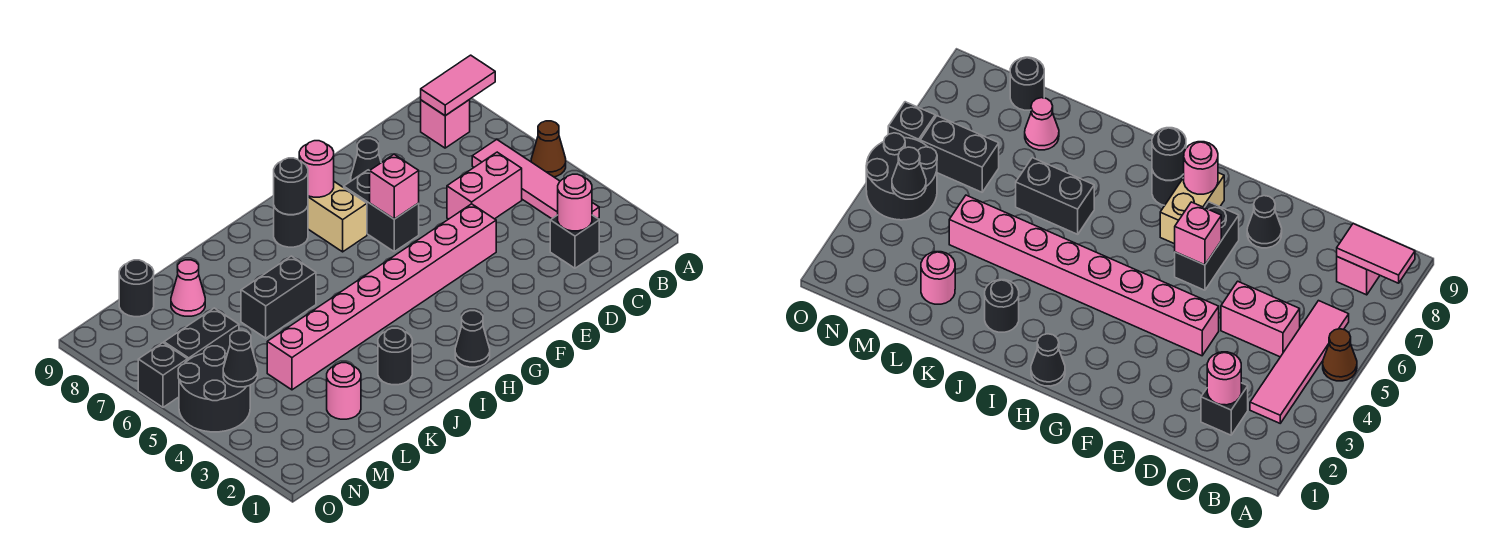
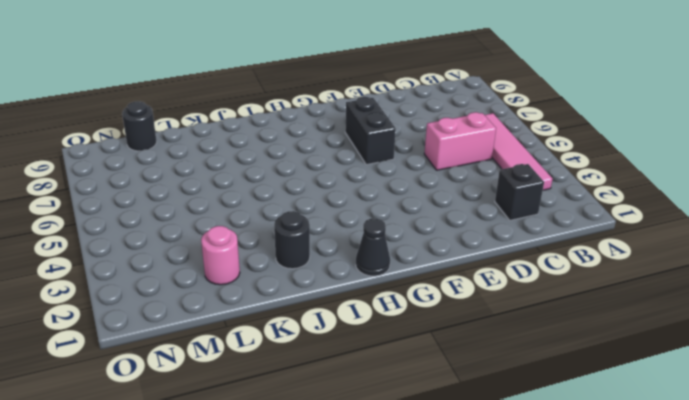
none -> brown cone A5 level 1
none -> pink brick B8 level 1
none -> pink brick E4:L4 level 1

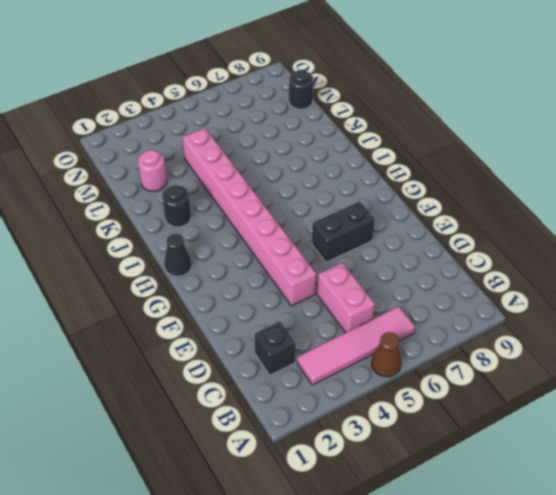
none -> pink brick B8 level 1
none -> black cone E8 level 1
none -> tan brick G7:G8 level 1

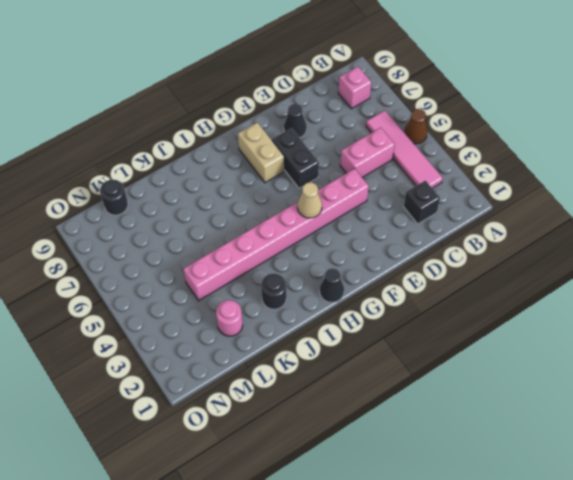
tan cone G4 level 2 -> none
none -> black round brick H8 level 1
none -> black brick J6:K6 level 1
none -> pink cone L8 level 1

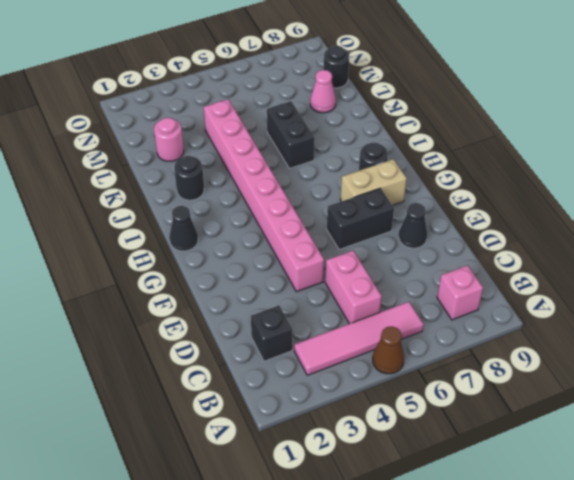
none -> black brick M6:N6 level 1
none -> black round brick N4:O5 level 1
none -> black brick O6 level 1

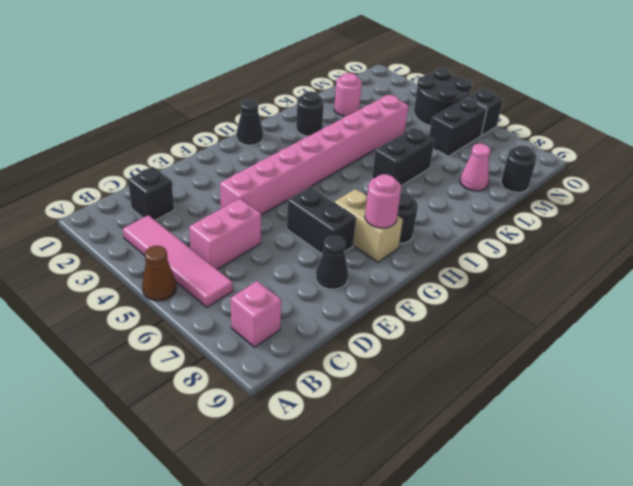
none -> pink tile A8:B8 level 2
none -> pink round brick C2 level 2
none -> pink brick F6 level 2

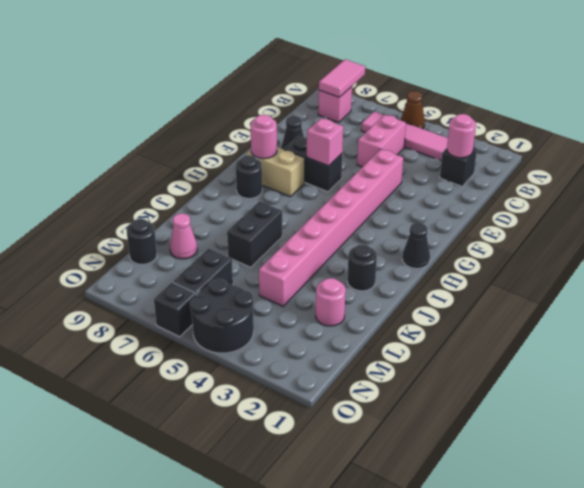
none -> black round brick H8 level 2
none -> black cone N4 level 2

